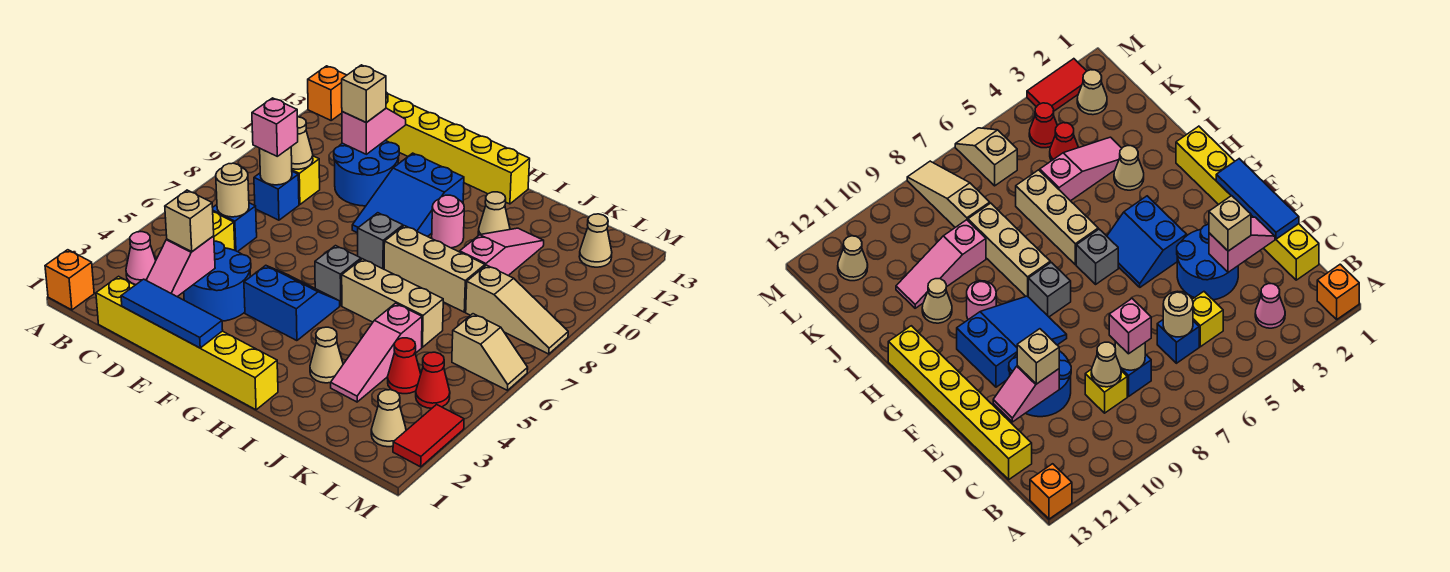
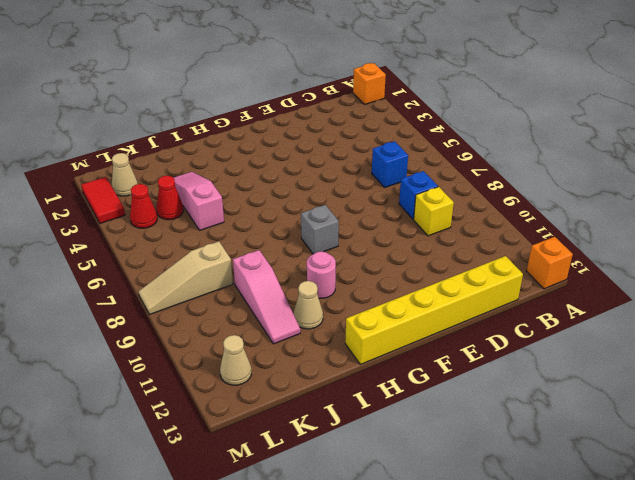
none -> pink cone B3 level 1
none -> yellow brick C1:H1 level 1
none -> yellow brick C5 level 1
none -> blue round brick D3:E4 level 1

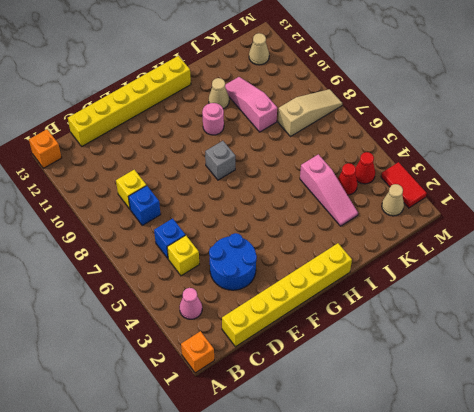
none -> blue round brick D10:E11 level 1
none -> blue slope F4:G5 level 1 top 4
none -> blue slope F9:G11 level 1 top 11
none -> grey brick G6 level 1

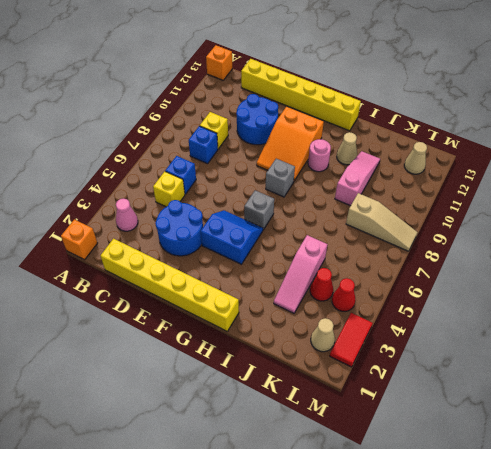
orange slope F9:G11 level 1 top 11 -> blue slope F9:G11 level 1 top 11
none -> tan brick H6:J6 level 1
none -> tan brick H8:J8 level 1
none -> tan cone I3 level 1
none -> tan slope L6:M6 level 1 top L

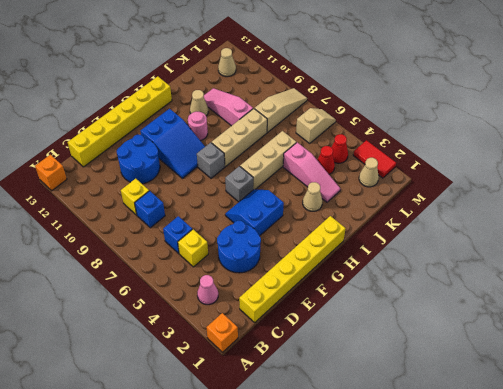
none -> tan round brick C6 level 2
none -> tan round brick C8 level 2
none -> tan cone C9 level 2
none -> blue tile D1:F1 level 2

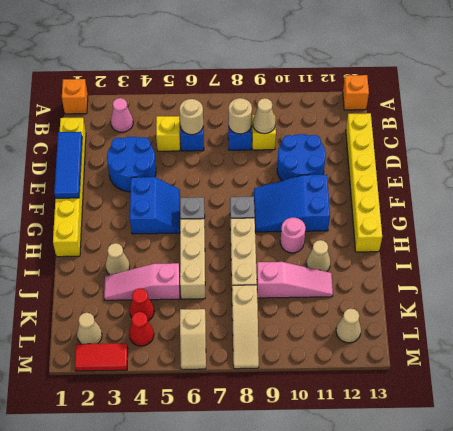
none -> pink slope D2:D3 level 2 top 3
none -> pink slope D11:D12 level 2 top 11
none -> pink brick C8 level 3
none -> tan brick D3 level 3

